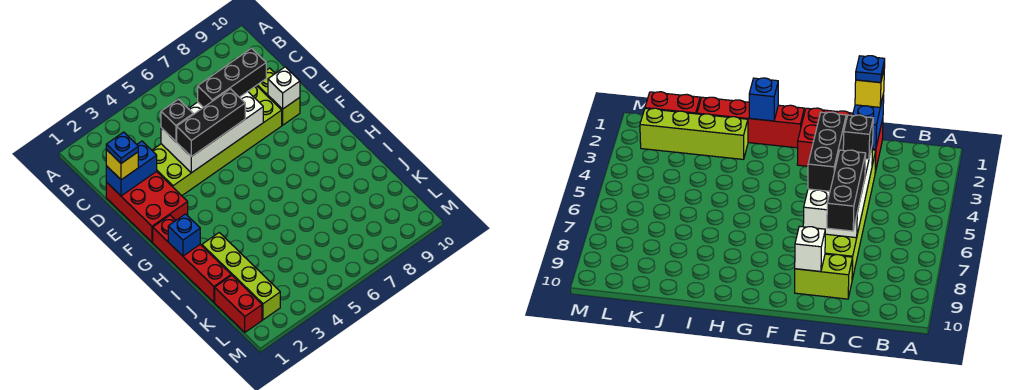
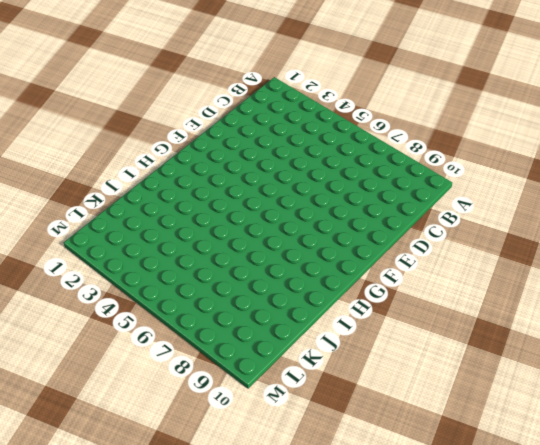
none -> red brick D1:F2 level 1
none -> lime brick D3:E8 level 1
none -> lime brick D9:E9 level 1

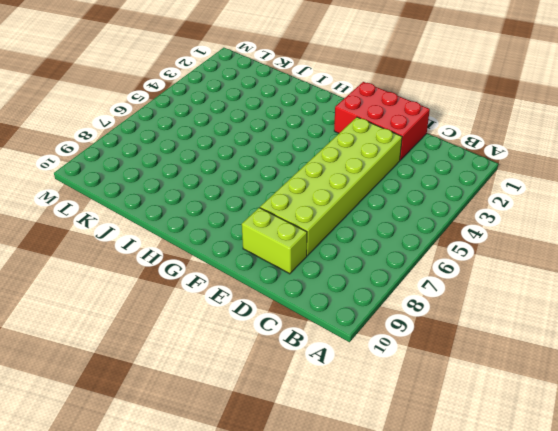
none -> red brick G1:J1 level 1
none -> lime brick I2:L2 level 1
none -> red brick K1:L1 level 1

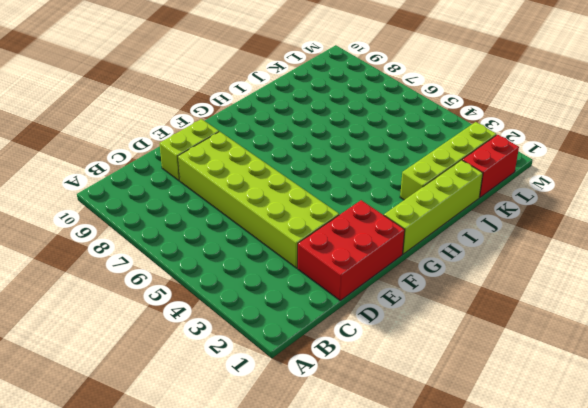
lime brick G1:J1 level 1 -> red brick G1:J1 level 1
none -> blue brick D1:D2 level 2
none -> white brick D4:E7 level 2
none -> white brick E9 level 2

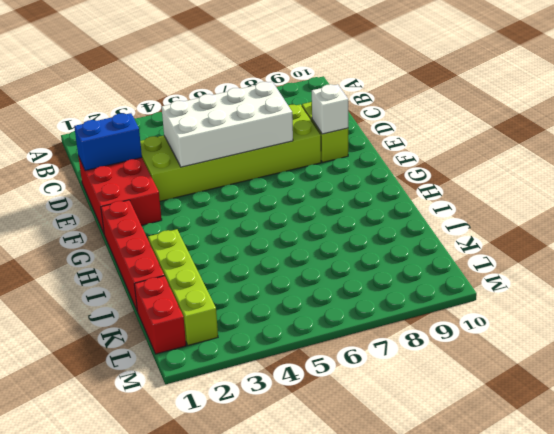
none -> blue brick H1 level 2
none -> yellow brick D1 level 3
none -> black brick D4 level 3

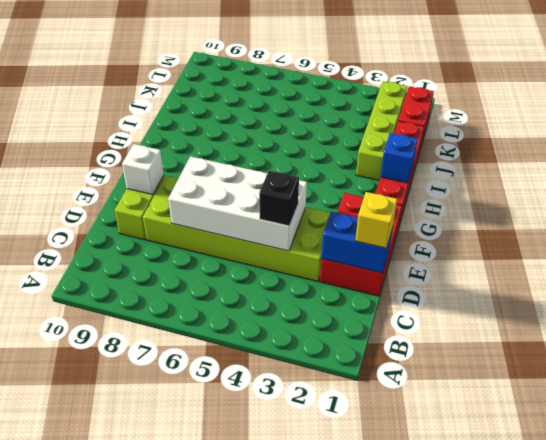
none -> black brick D6:D8 level 3
none -> black brick E4:E6 level 3
none -> blue plate D1 level 4

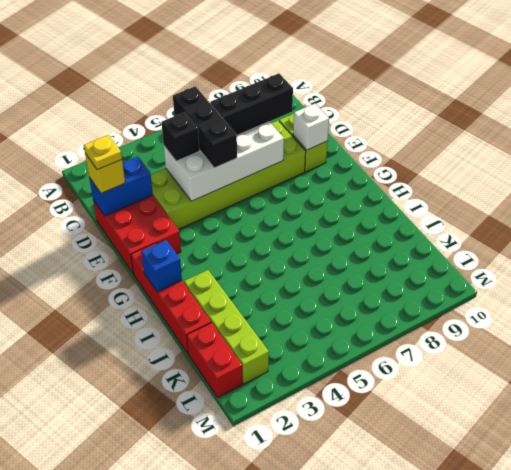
black brick C5:E5 level 3 -> black brick E4:E6 level 3
yellow plate D1 level 4 -> blue plate D1 level 4

